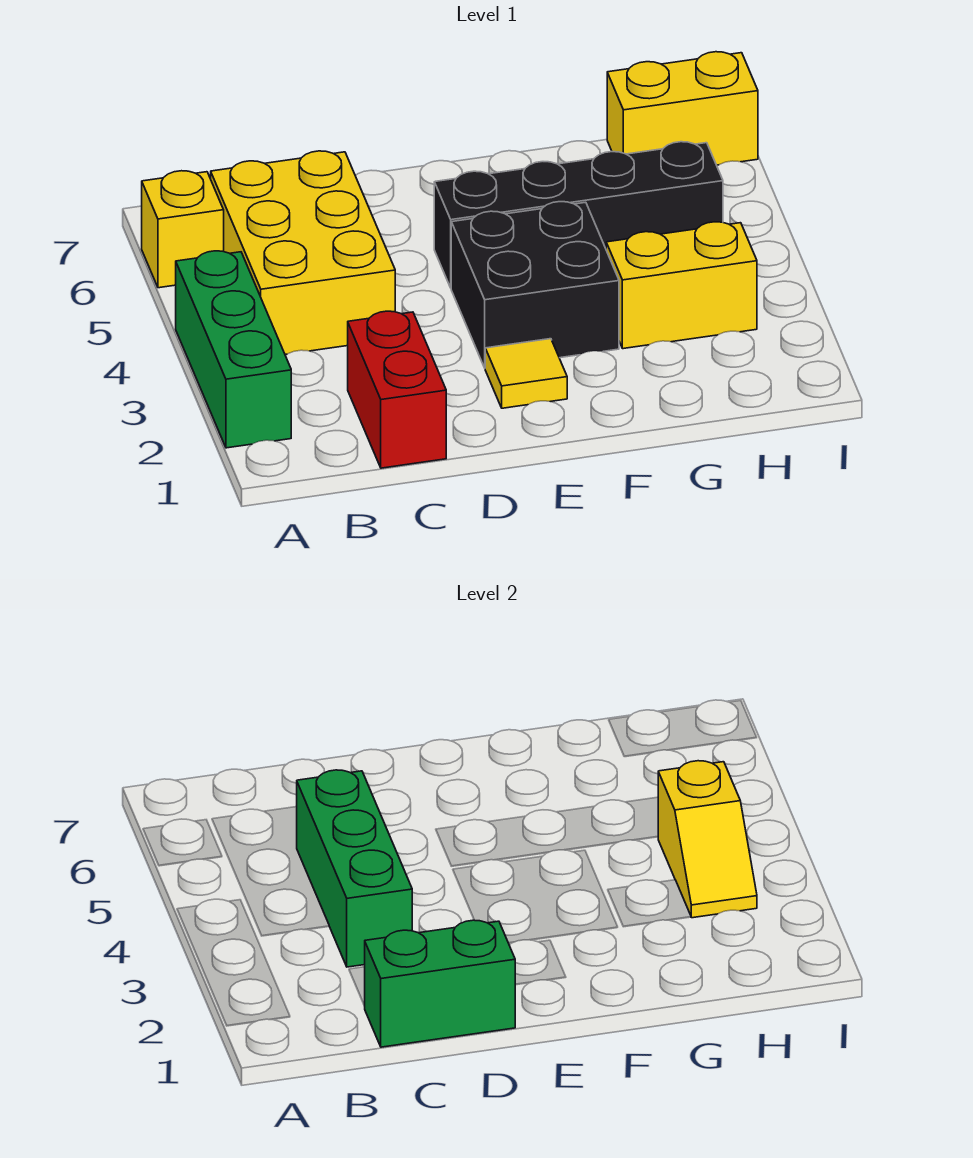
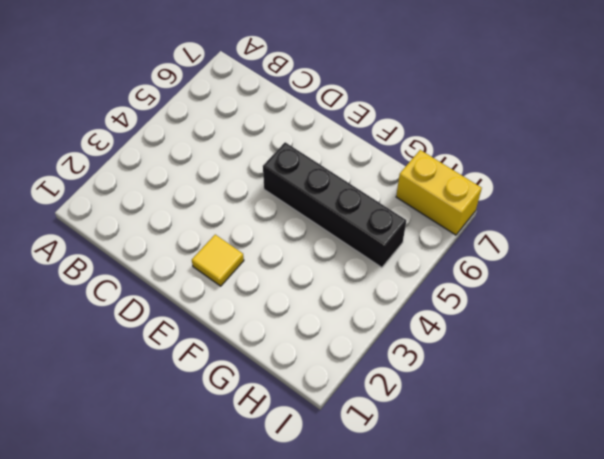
none -> green brick A2:A4 level 1
none -> yellow brick A6 level 1
none -> yellow brick B4:C6 level 1

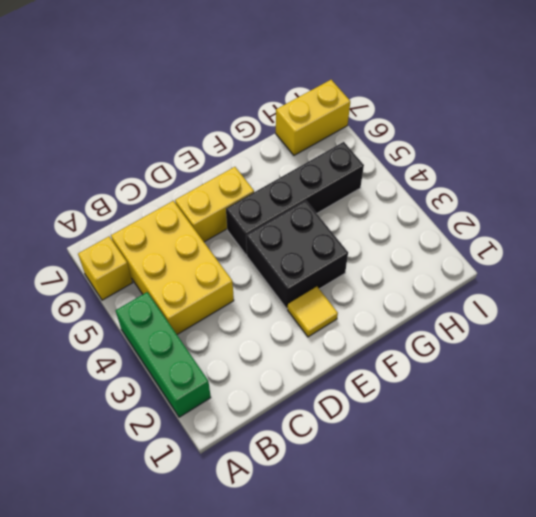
yellow brick D6:E6 level 1 -> yellow brick G3:H3 level 1
none -> red brick C1:C2 level 1
none -> green brick C1:D1 level 2
none -> green brick C3:C5 level 2

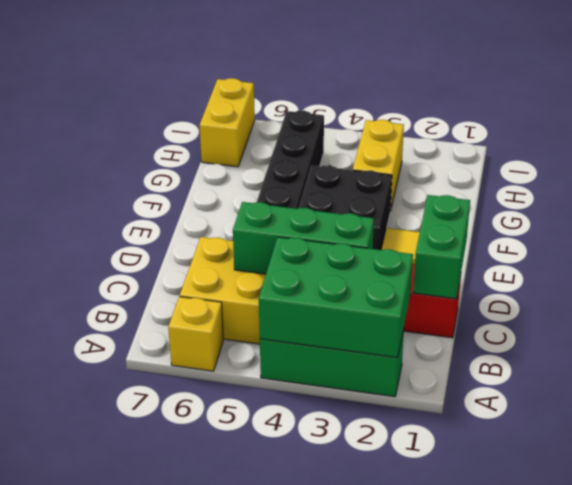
green brick A2:B4 level 2 -> none
none -> yellow slope H3:H4 level 2 top 4

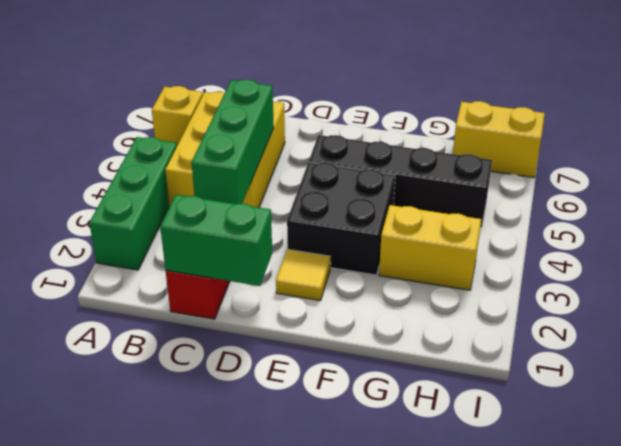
none -> yellow slope H3:H4 level 2 top 4

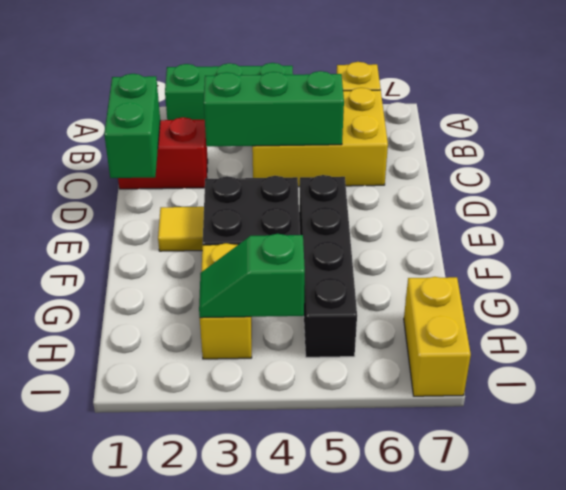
green slope H3:H4 level 2 top 4 -> yellow slope H3:H4 level 2 top 4

